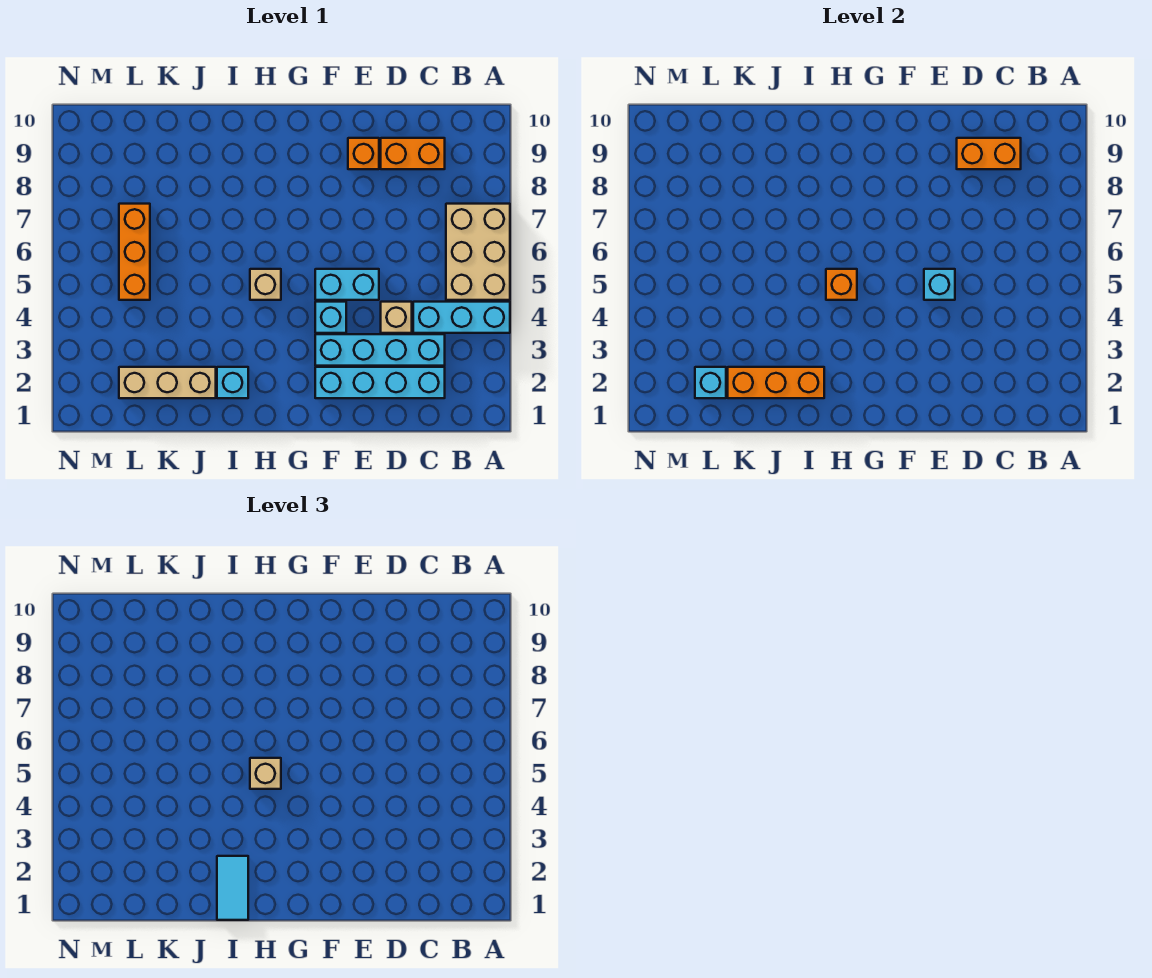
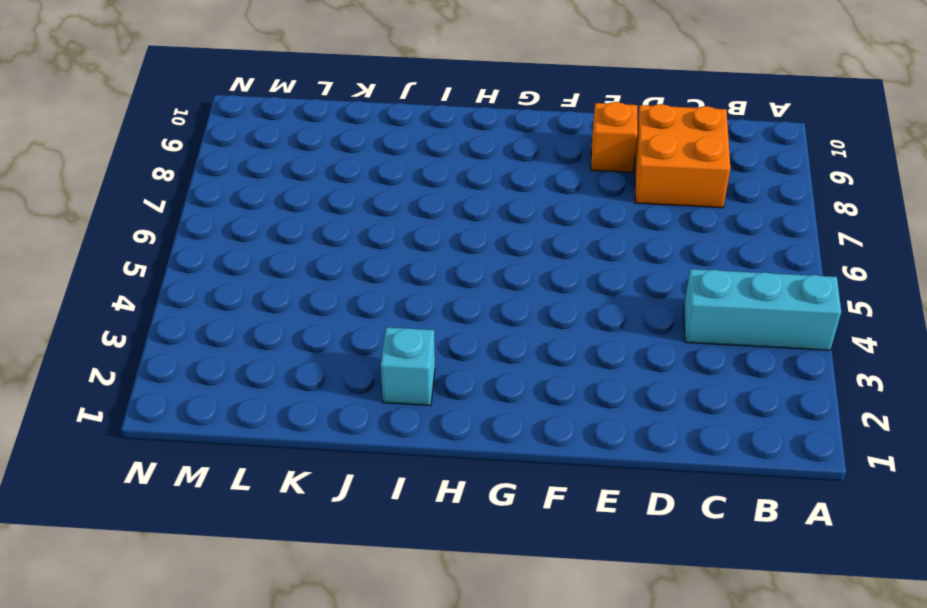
orange brick C8:D9 level 1 -> orange brick C9:D9 level 1
none -> tan brick A5:B7 level 1
none -> cyan brick C2:F2 level 1
none -> cyan brick C3:F3 level 1

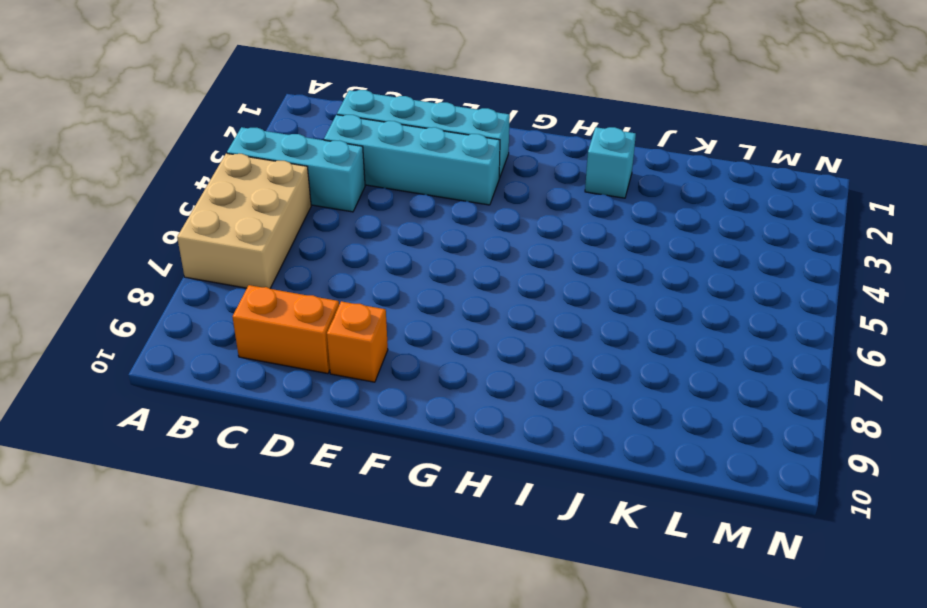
none -> tan brick D4 level 1
none -> cyan brick E5:F5 level 1
none -> cyan brick F4 level 1

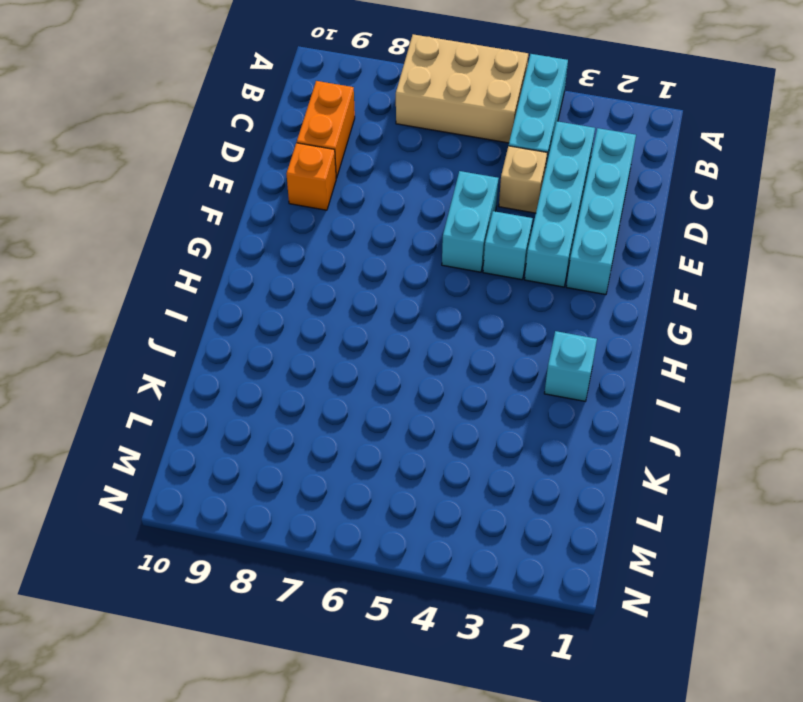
none -> tan brick H5 level 1
none -> tan brick J2:L2 level 1
none -> orange brick L5:L7 level 1

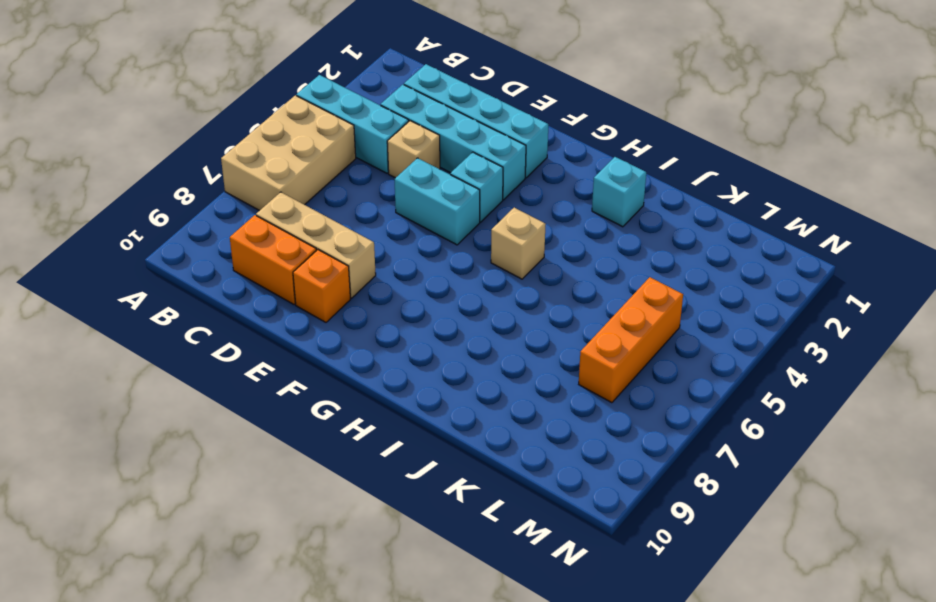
tan brick C8:E8 level 1 -> tan brick J2:L2 level 1
none -> orange brick C9:D9 level 2
none -> cyan brick E5 level 2
none -> orange brick H5 level 2

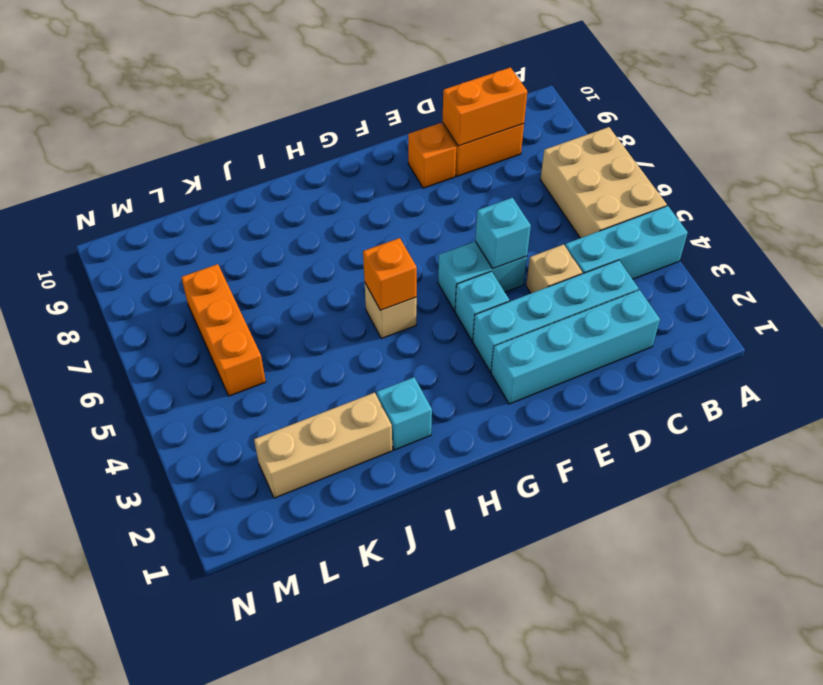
none -> orange brick I2:K2 level 2
none -> cyan brick L2 level 2
none -> tan brick H5 level 3

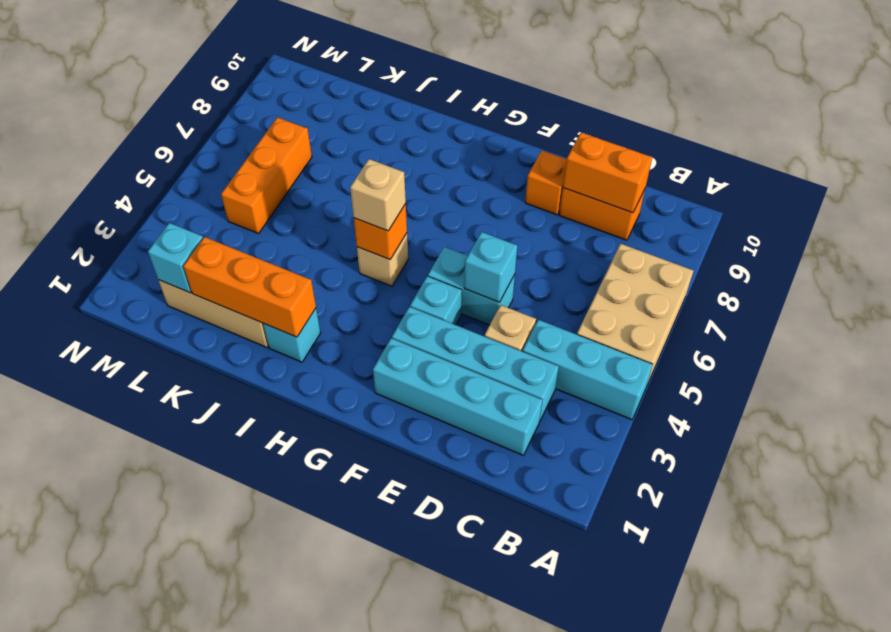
none -> cyan tile I1:I2 level 3

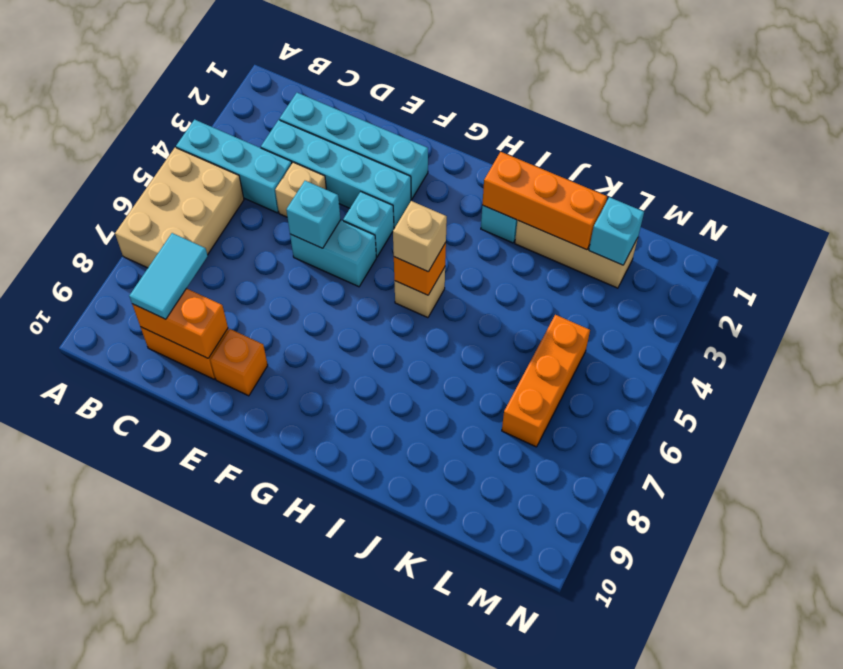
cyan tile C8:C9 level 3 -> cyan tile I1:I2 level 3

